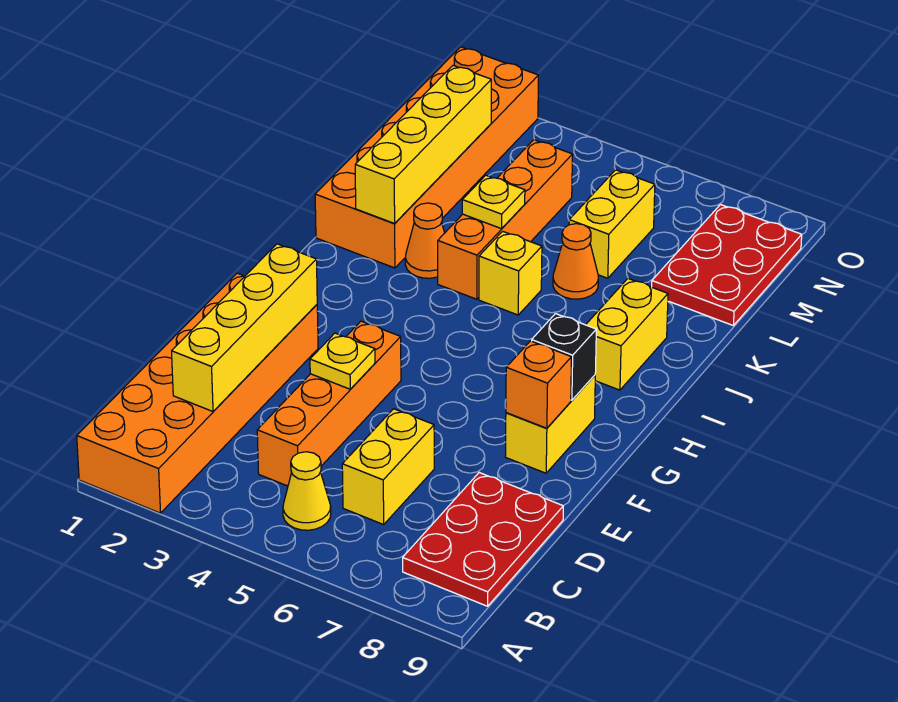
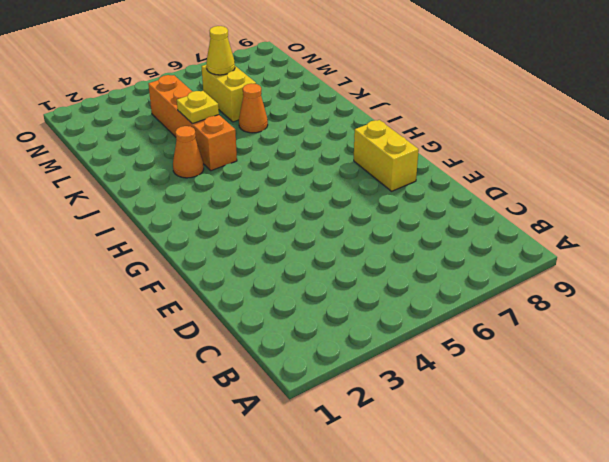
yellow cone M6 level 2 -> yellow cone B5 level 1
none -> orange brick A1:F2 level 1
none -> red plate B8:D9 level 1
none -> orange brick C4:F4 level 1

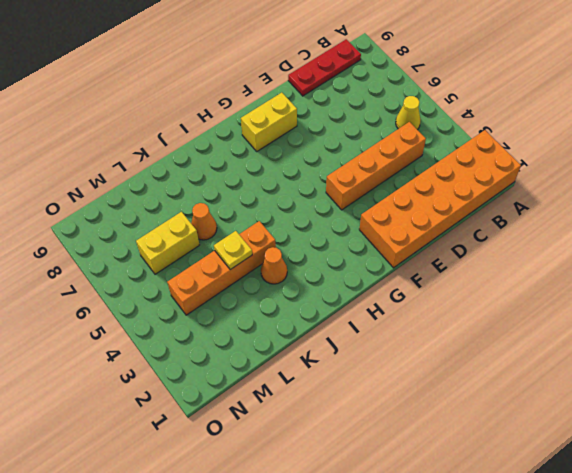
red plate B9:D9 level 1 -> red plate B8:D9 level 1
none -> yellow brick C6:D6 level 1
none -> yellow brick I8:J8 level 1
none -> orange brick J1:O2 level 1

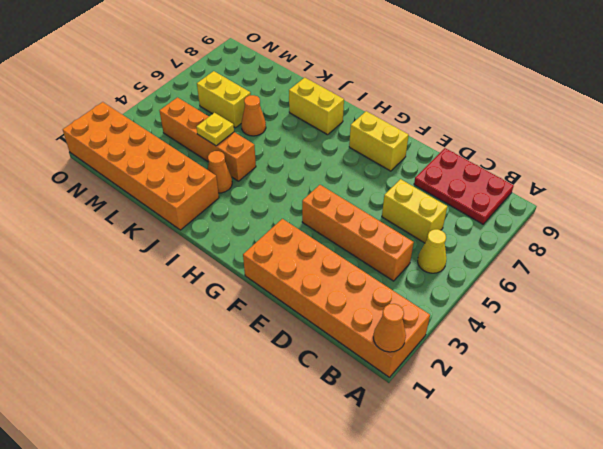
orange cone A1 level 2 -> none
none -> yellow brick J5 level 1
none -> red plate L8:N9 level 1
none -> yellow brick C2:F2 level 2

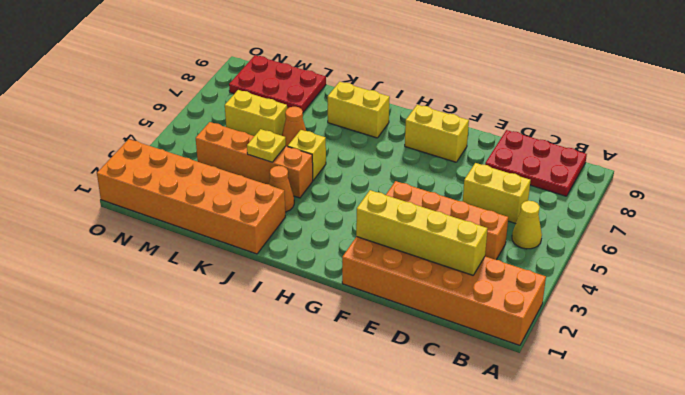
none -> yellow plate E4 level 2
none -> orange brick F8 level 2
none -> black brick G8 level 2

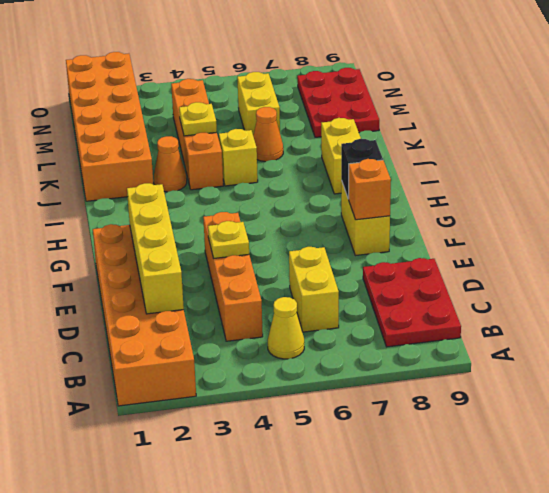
none -> yellow brick J2:M2 level 2

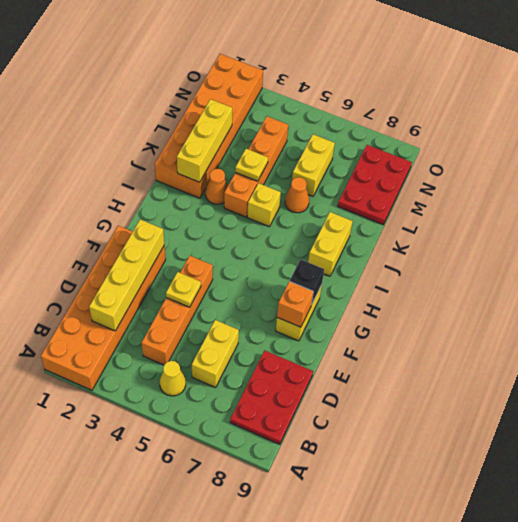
yellow brick J2:L2 level 2 -> yellow brick J2:M2 level 2

